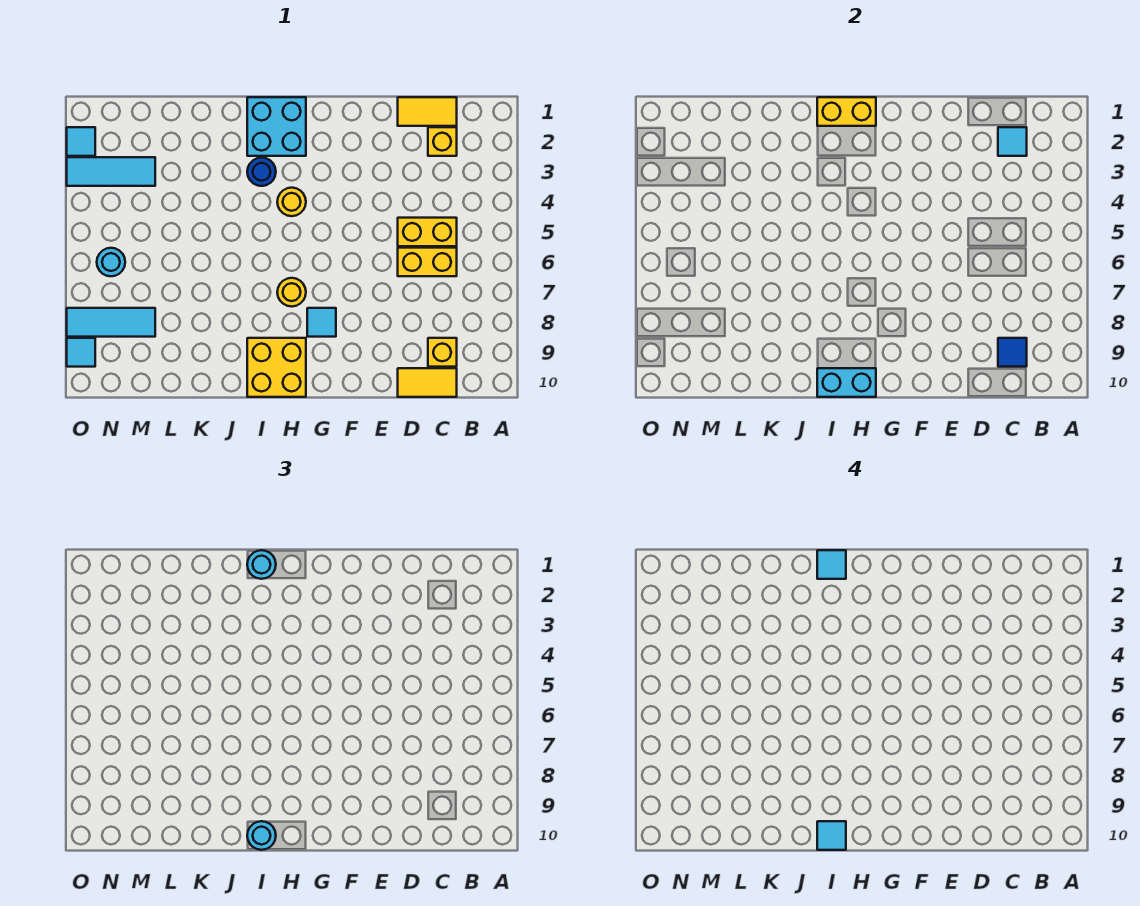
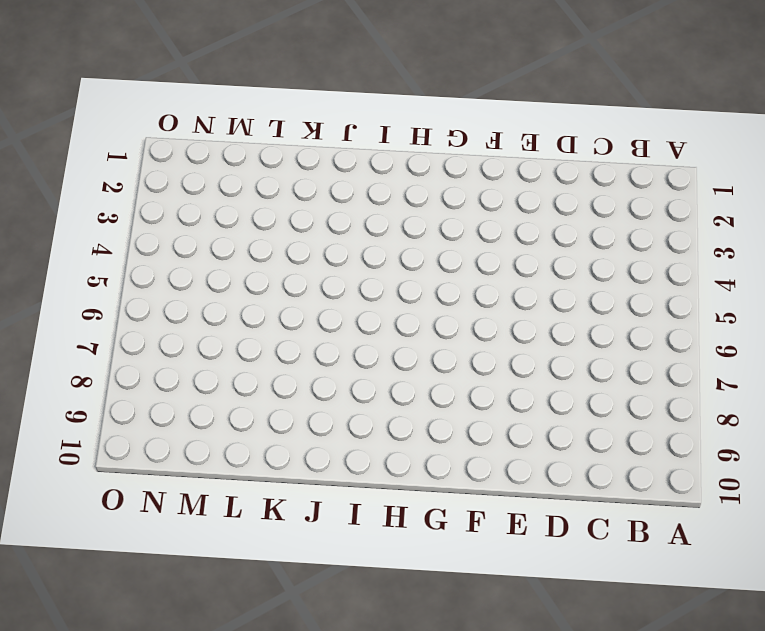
none -> yellow tile C1:D1 level 1
none -> yellow brick C2 level 1
none -> yellow brick C5:D5 level 1

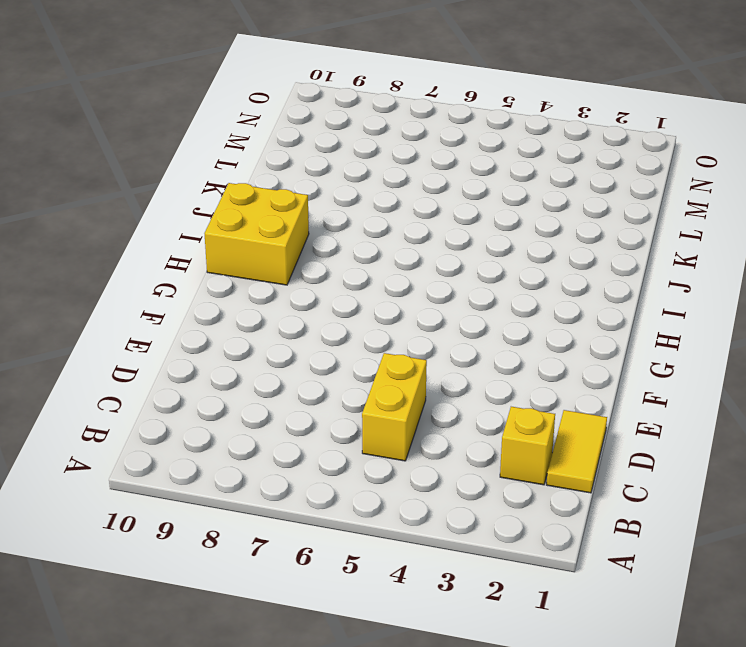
none -> yellow brick C6:D6 level 1
none -> yellow brick C9 level 1
none -> yellow tile C10:D10 level 1

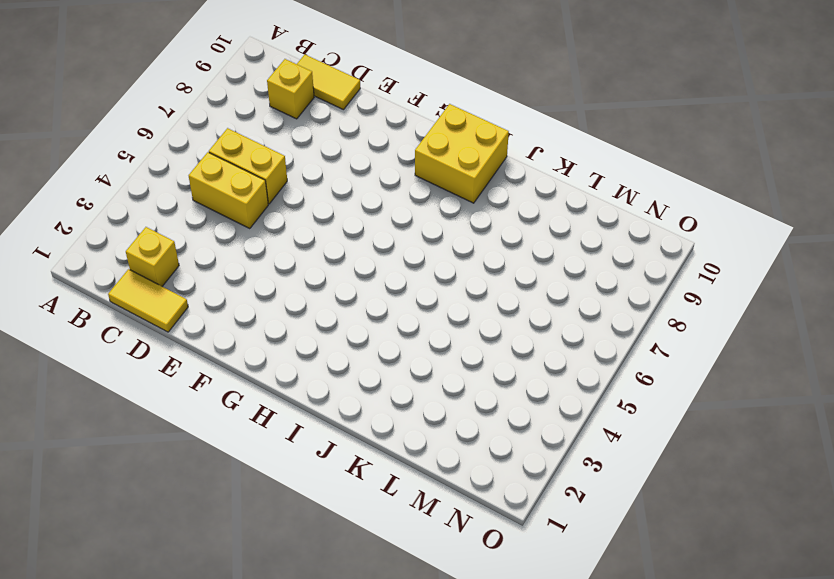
none -> cyan tile G8 level 1
none -> cyan brick H1:I2 level 1
none -> yellow round brick H4 level 1

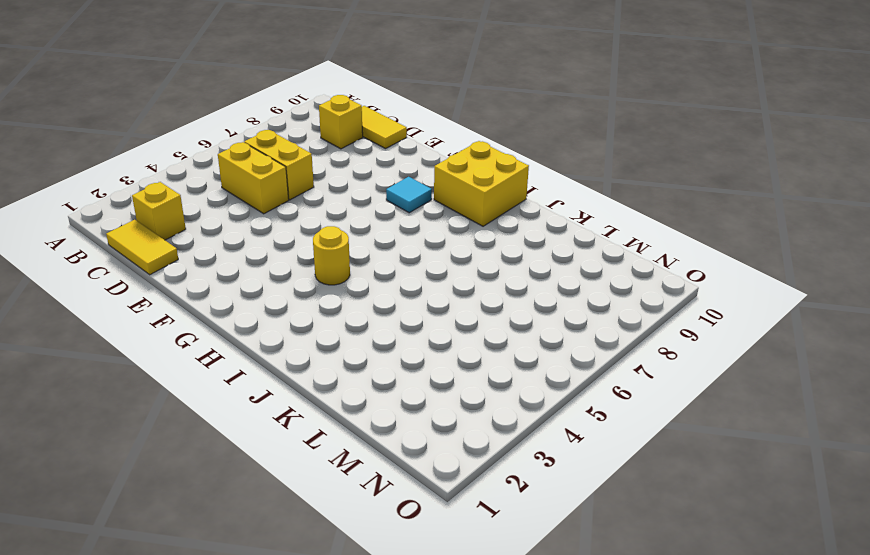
none -> cyan brick H1:I2 level 1
none -> yellow round brick H7 level 1
none -> blue round brick I3 level 1

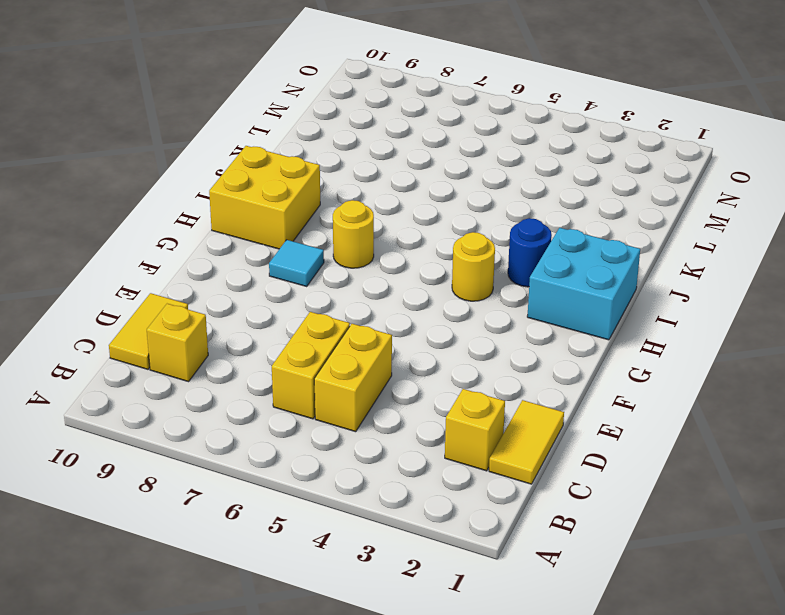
none -> cyan tile M3:O3 level 1
none -> cyan tile M8:O8 level 1
none -> cyan round brick N6 level 1

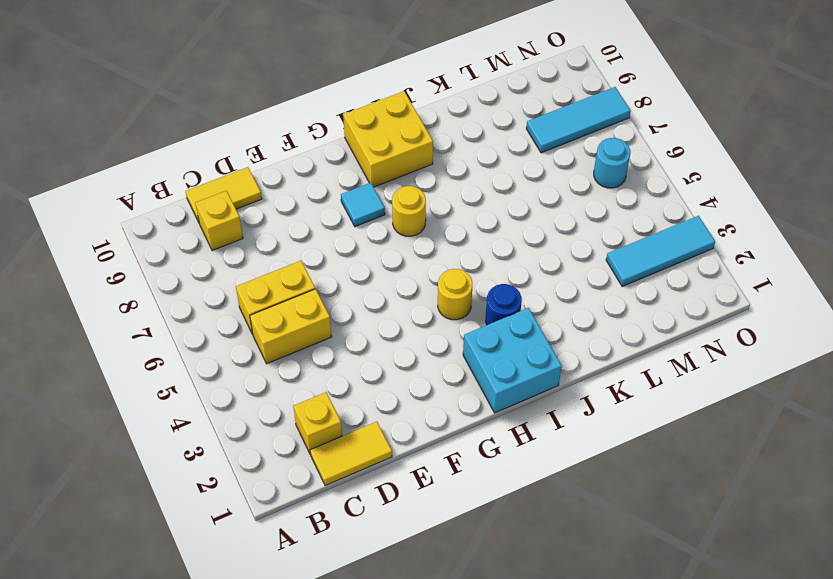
none -> cyan tile O2 level 1
none -> cyan tile O9 level 1
none -> cyan tile C2 level 2

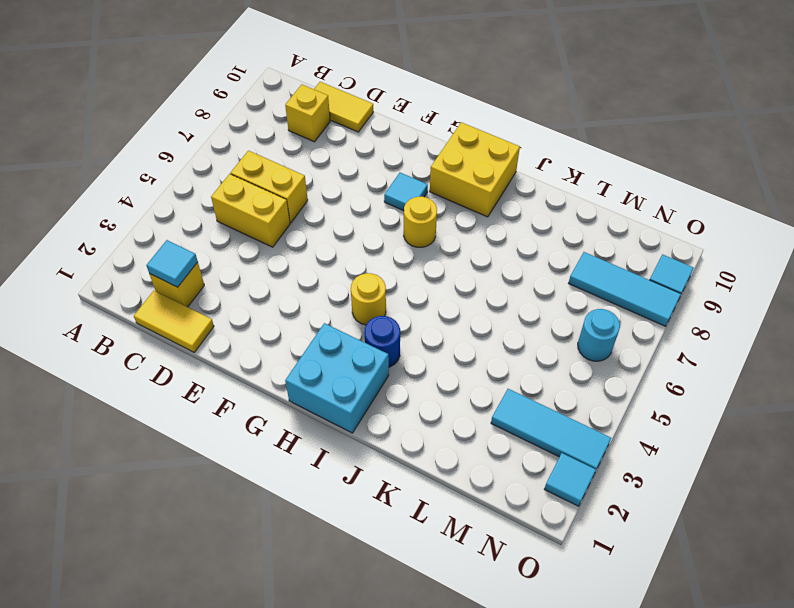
none -> blue tile C9 level 2
none -> yellow brick H1:I1 level 2
none -> cyan brick H10:I10 level 2

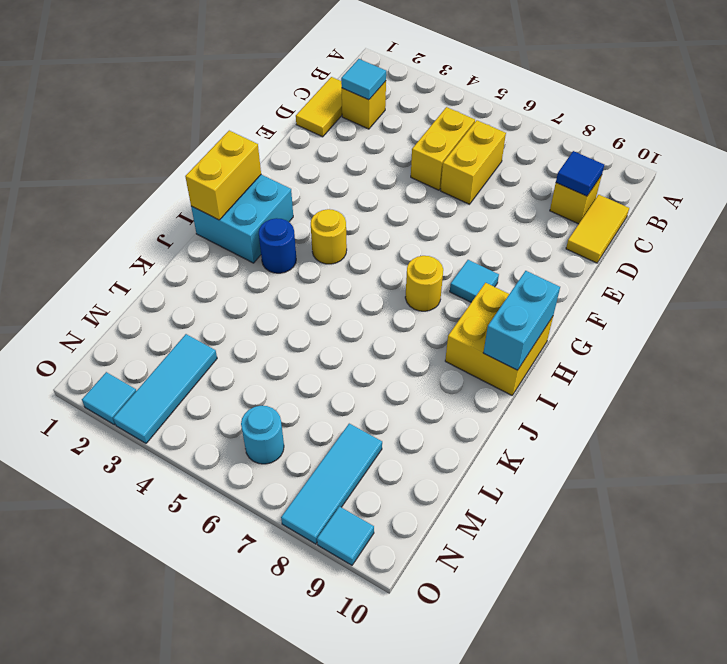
none -> cyan round brick I1 level 3
none -> cyan round brick I10 level 3
none -> cyan tile I1 level 4

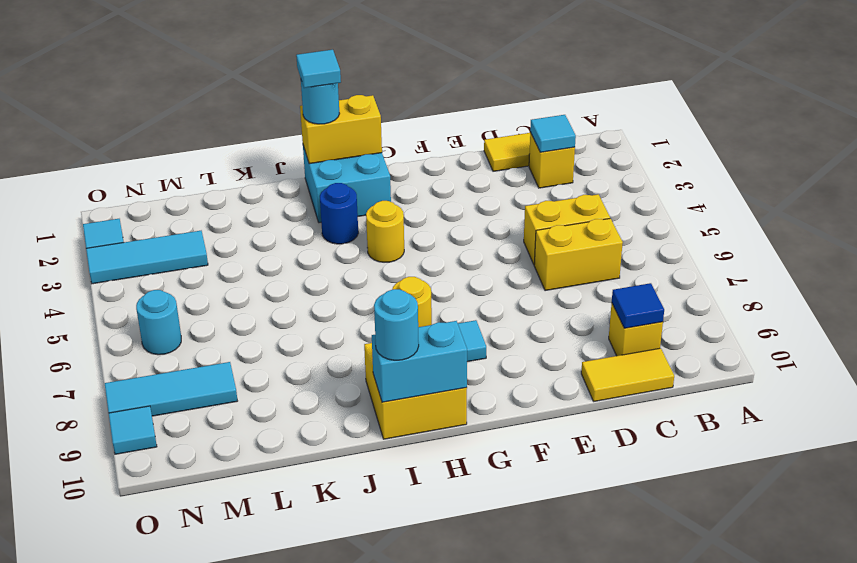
none -> cyan tile I10 level 4

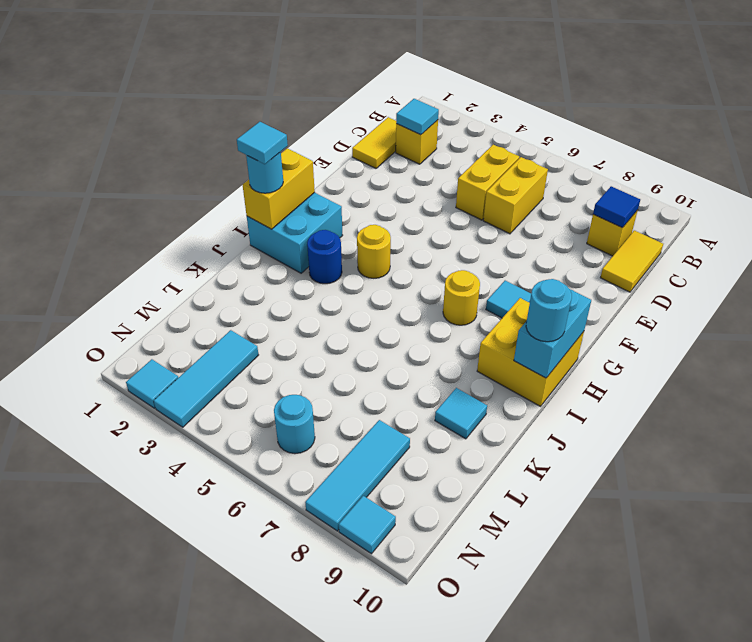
cyan tile K9 level 1 -> cyan tile I10 level 4

